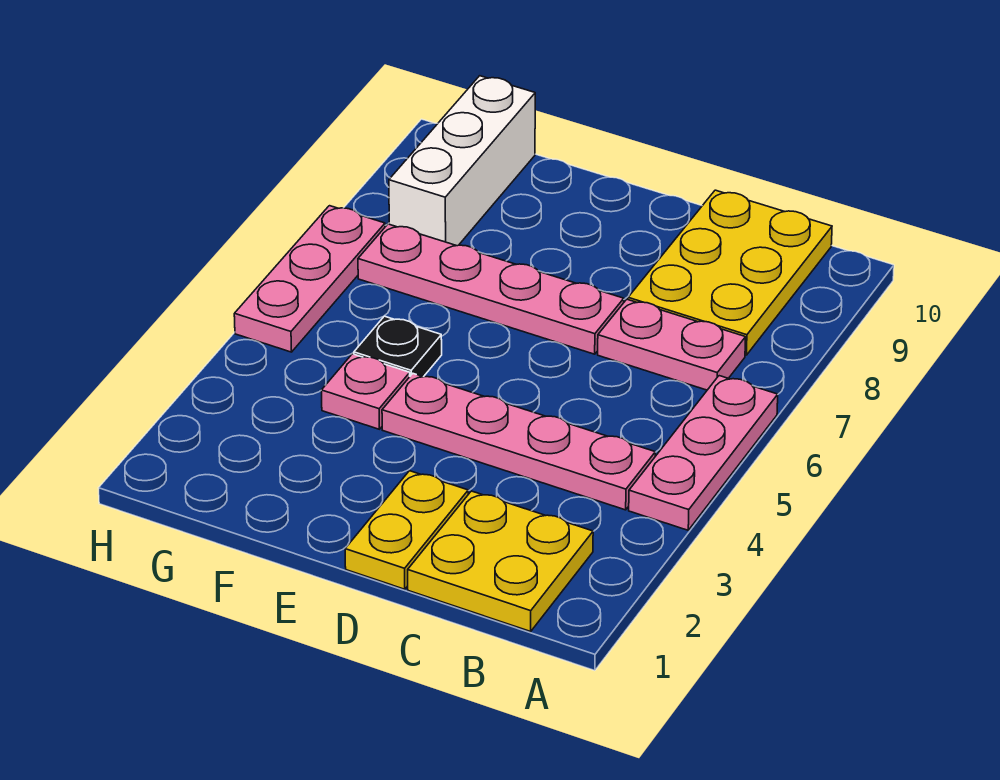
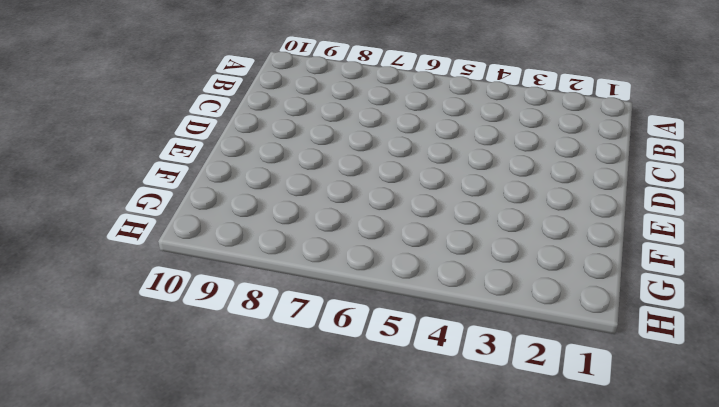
none -> pink plate A4:A6 level 1
none -> yellow plate B1:C2 level 1

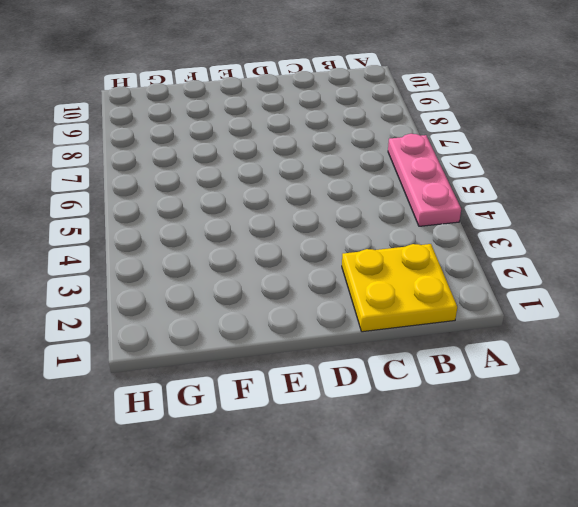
none -> pink plate B4:E4 level 1
none -> pink plate B7:C7 level 1

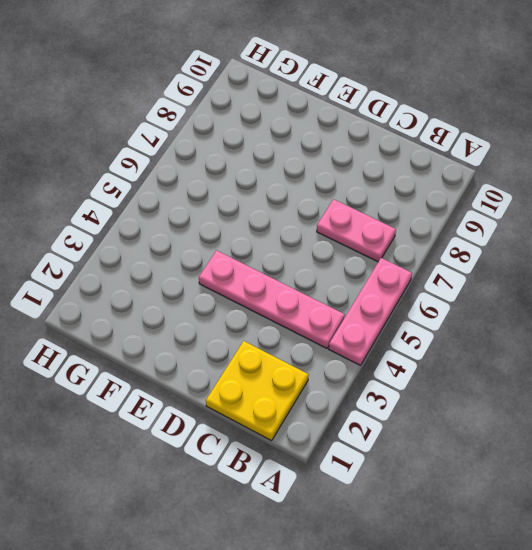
none -> yellow plate B8:C10 level 1
none -> yellow plate D1:D2 level 1

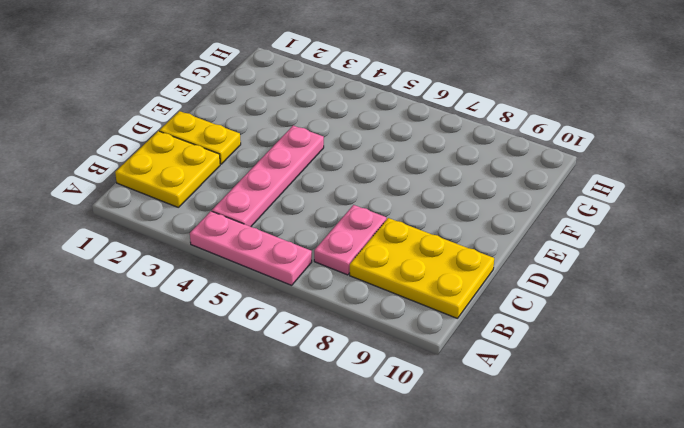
none -> pink plate D7:G7 level 1
none -> pink plate F4 level 1

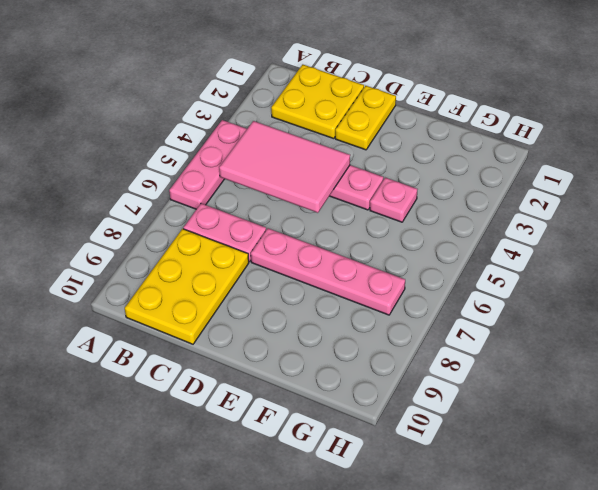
pink tile B4:D5 level 2 -> none
none -> black plate F5 level 1
none -> white brick G8:G10 level 1

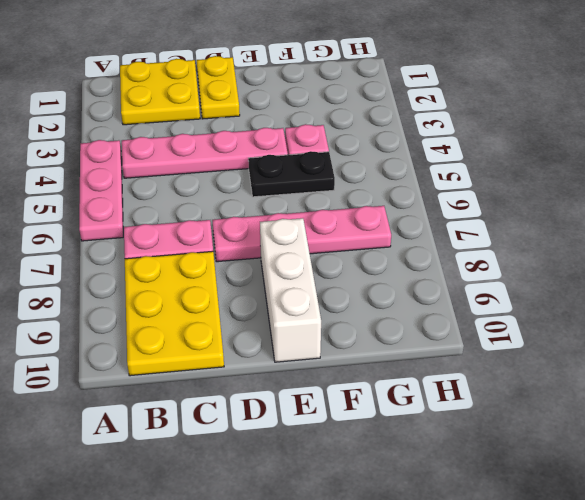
black plate E5:F5 level 1 -> black plate F5 level 1
white brick E8:E10 level 1 -> white brick G8:G10 level 1
none -> pink plate H5:H7 level 1

